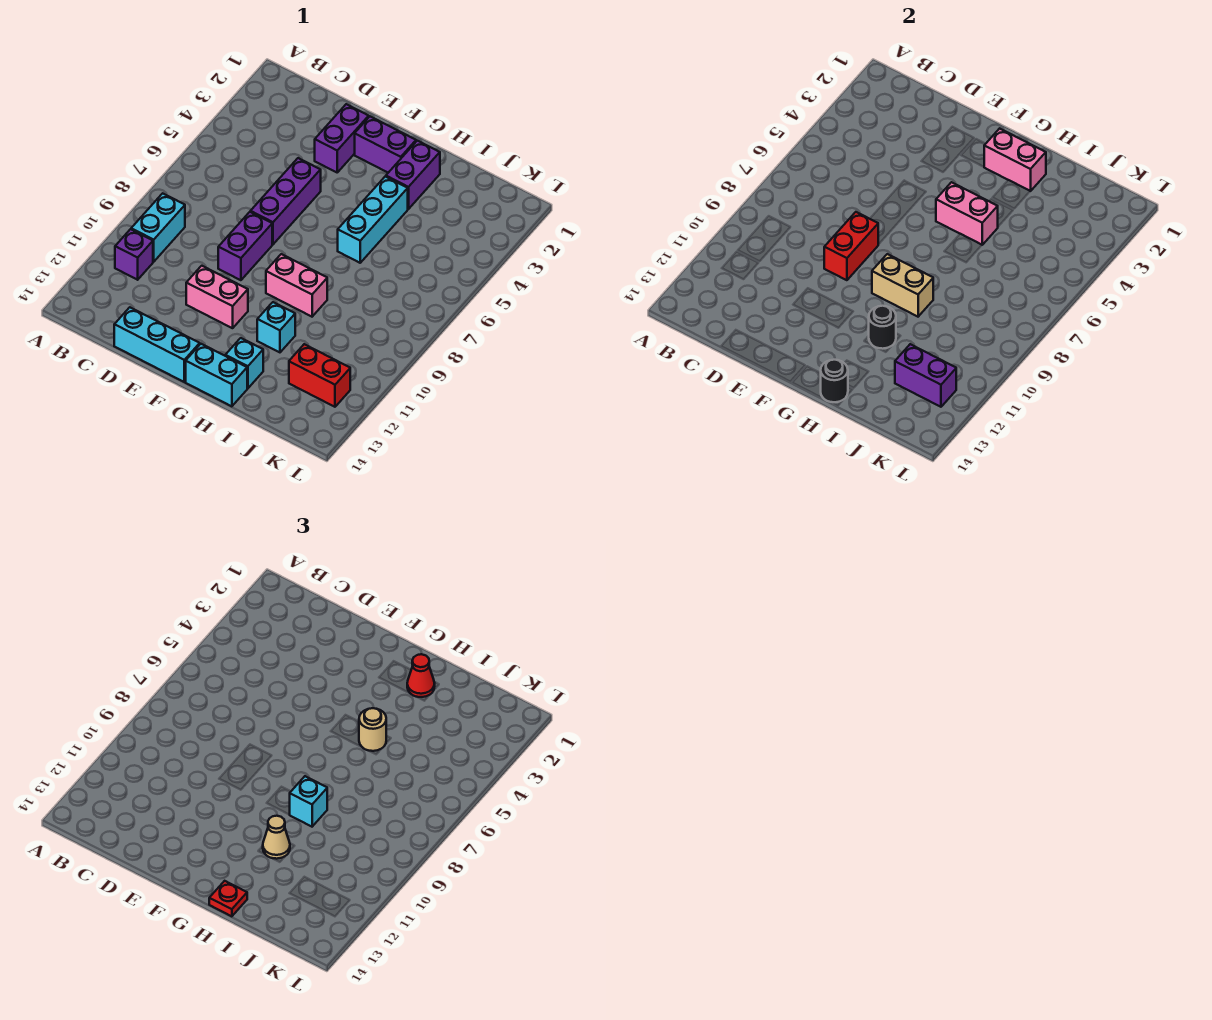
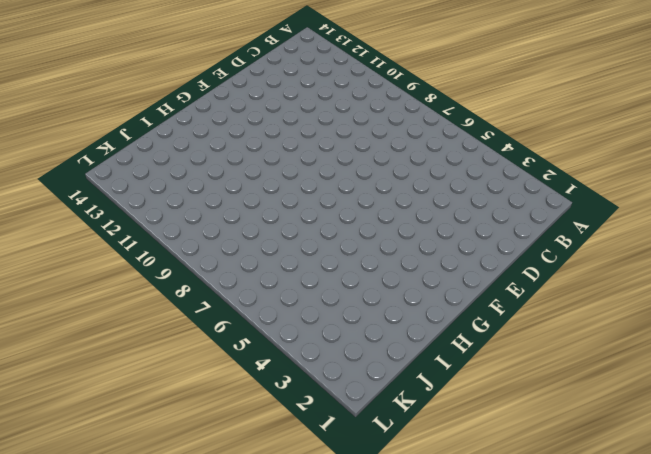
none -> cyan brick B9:B10 level 1
none -> purple brick B11 level 1
none -> cyan brick D14:F14 level 1

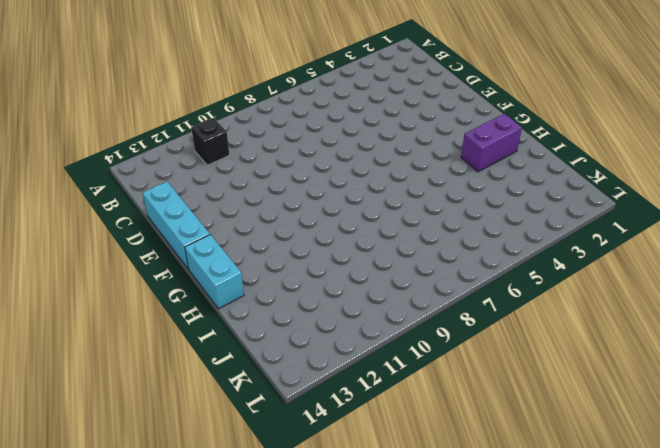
black brick B11 level 1 -> purple brick B11 level 1
none -> cyan brick B9:B10 level 1
none -> purple brick E2:E3 level 1
none -> purple brick E5:E7 level 1

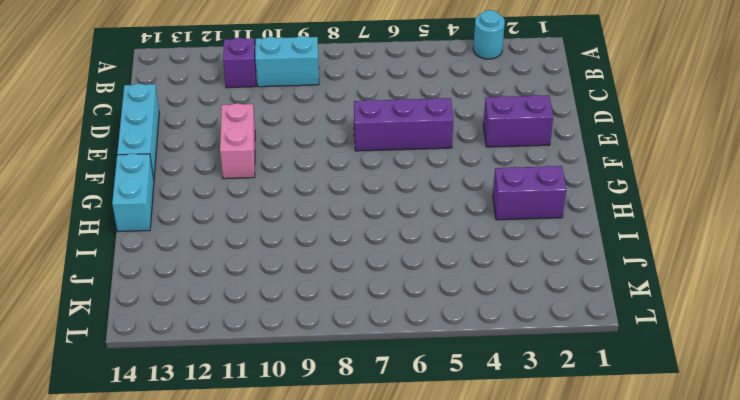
cyan round brick A3 level 1 -> none
none -> purple brick E8:E9 level 1
none -> purple brick F2:G2 level 1
none -> pink brick G9:H9 level 1

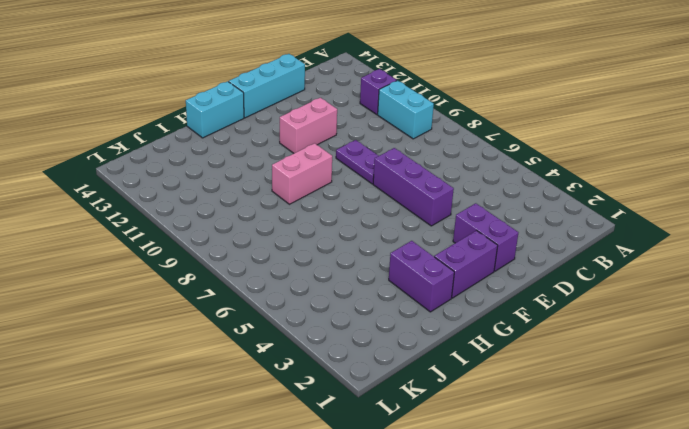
purple plate E8:E9 level 1 -> purple brick E8:E9 level 1
none -> cyan brick H4:H6 level 1
none -> cyan brick H11 level 1
none -> cyan brick H13 level 1

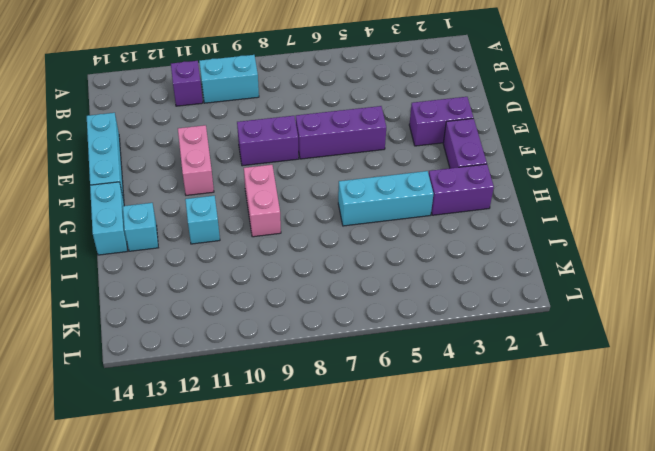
none -> red brick J12:K12 level 1
none -> red brick E8:E9 level 2
none -> pink brick G2:H2 level 2

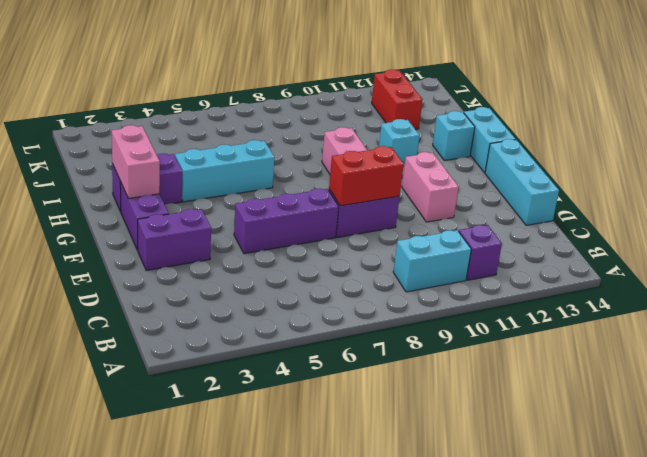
none -> pink brick G5:H5 level 2
none -> tan brick G9:H9 level 2
none -> black round brick H11 level 2

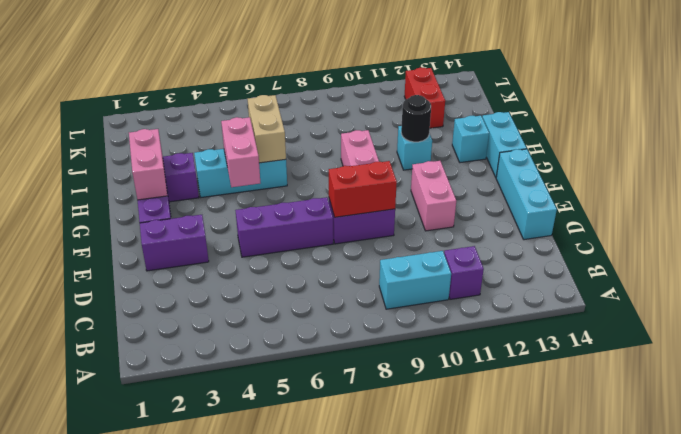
tan brick H6:I6 level 2 -> tan brick G9:H9 level 2
none -> black round brick H14 level 2
none -> purple brick J12:K12 level 2
none -> red cone H2 level 3

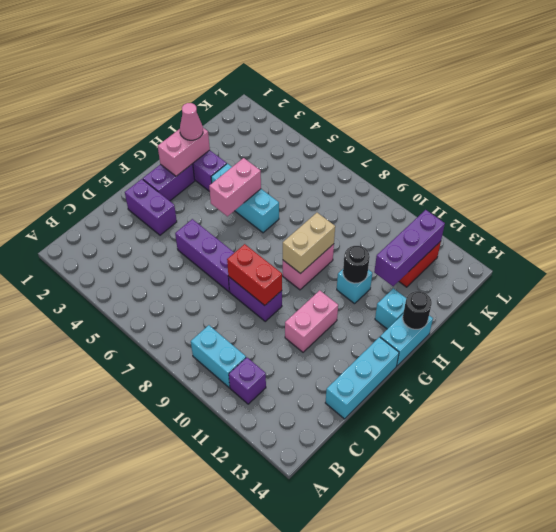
pink cone H2 level 3 -> red cone H2 level 3
purple brick I12:K12 level 2 -> purple brick J12:K12 level 2
none -> tan round brick H5 level 3
none -> cyan brick H9 level 3
none -> tan cone H11 level 3

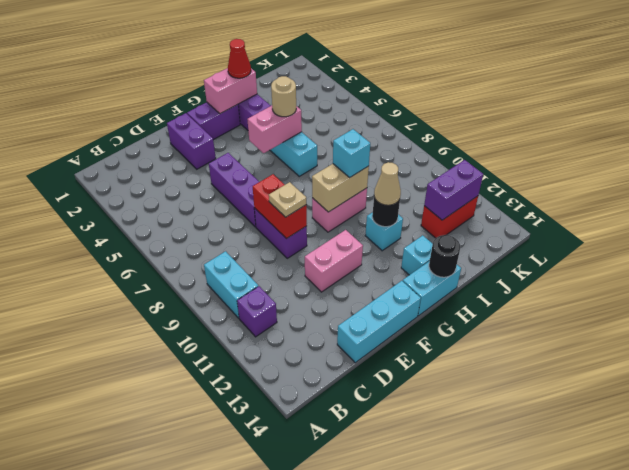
tan plate E9 level 3 -> none
none -> red plate H14 level 3

